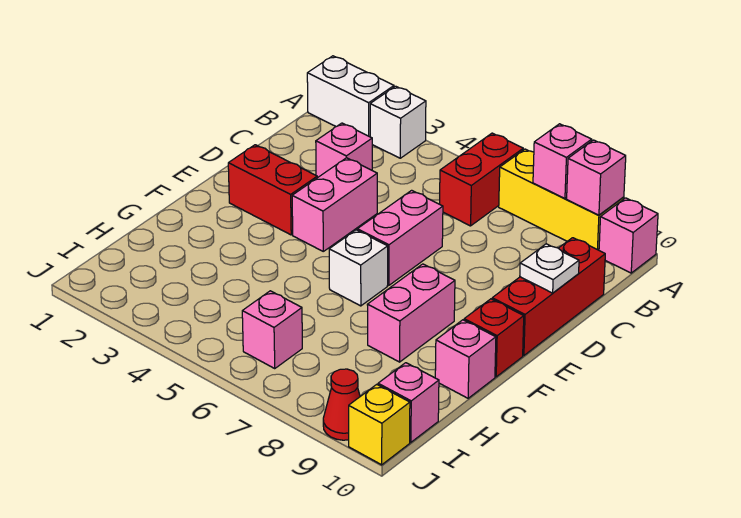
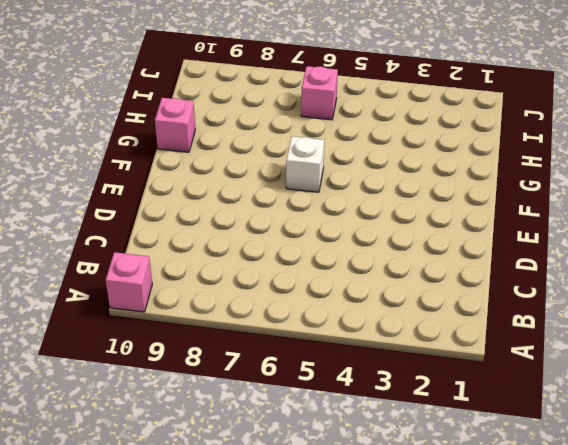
none -> white brick A1:A2 level 1
none -> white brick A3 level 1
none -> red brick A6:B6 level 1

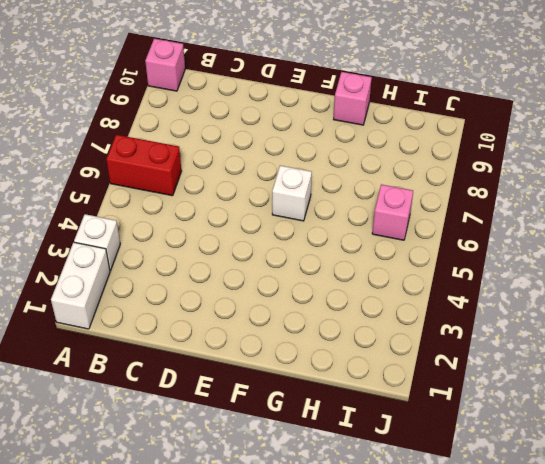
none -> yellow brick A7:A9 level 1
none -> pink brick C3 level 1
none -> red brick C10:E10 level 1

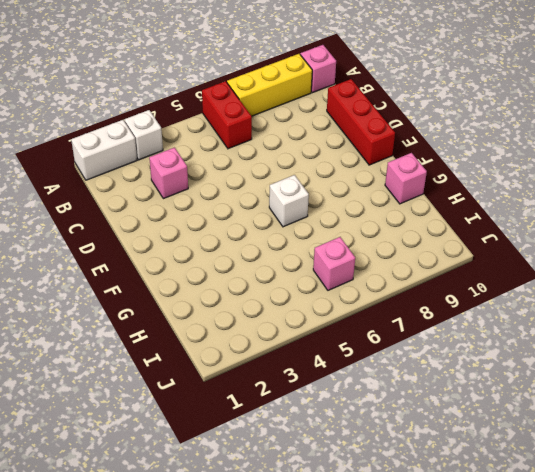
none -> pink brick D4:E4 level 1
none -> pink brick D6:E6 level 1
none -> red brick E2:E3 level 1

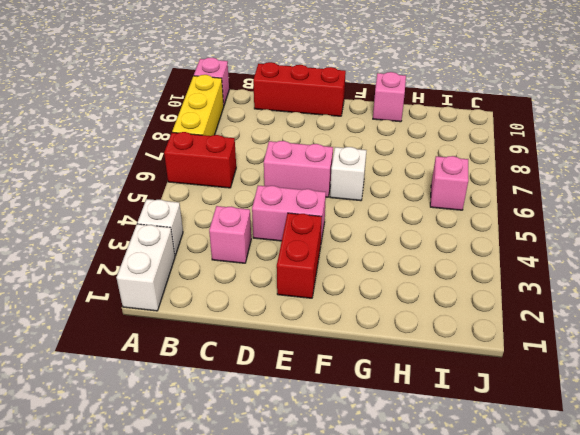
none -> pink brick F8:G8 level 1
none -> red brick F10 level 1
none -> pink brick I10 level 1

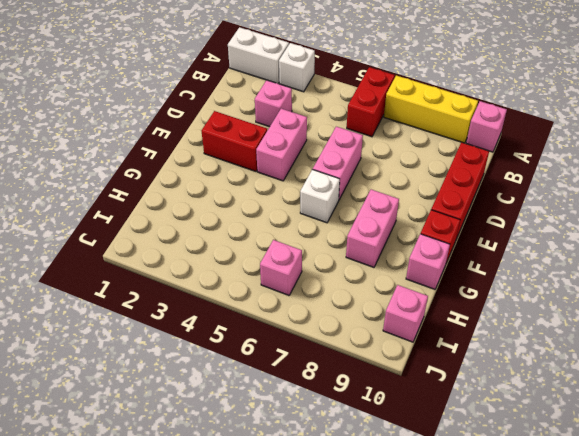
none -> red cone J9 level 1
none -> yellow brick J10 level 1
none -> pink brick A8 level 2

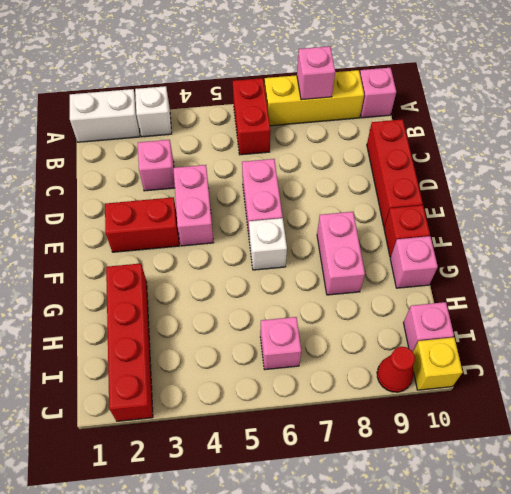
red brick G2:J2 level 1 -> none
none -> pink brick A9 level 2
none -> white plate D10 level 2

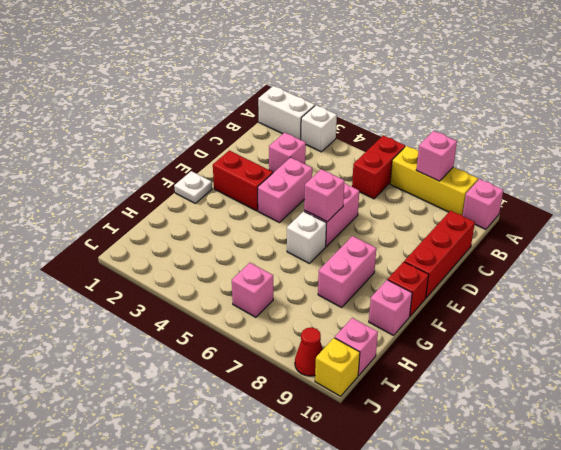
pink brick E6 level 2 -> pink brick A9 level 2
white plate F1 level 1 -> white plate D10 level 2

